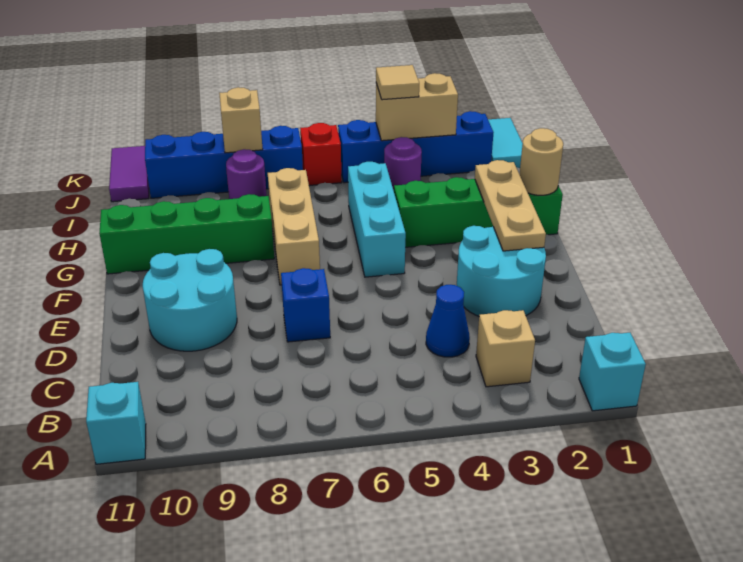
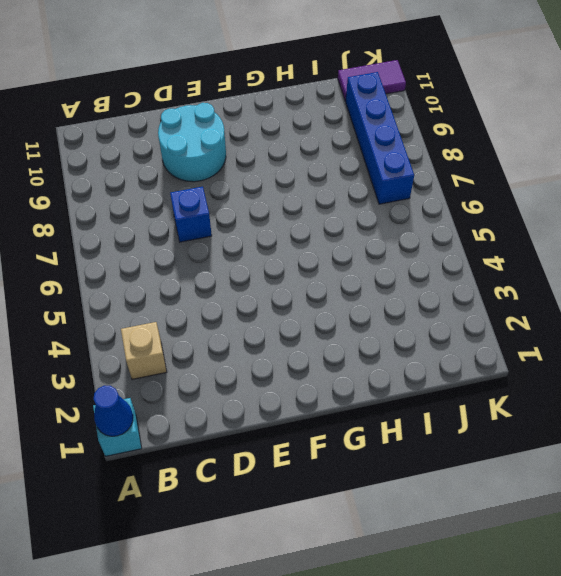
blue cone A1 level 2 -> blue cone C4 level 1
none -> cyan brick A11 level 1
none -> cyan round brick D2:E3 level 1
none -> cyan brick F5:H5 level 1

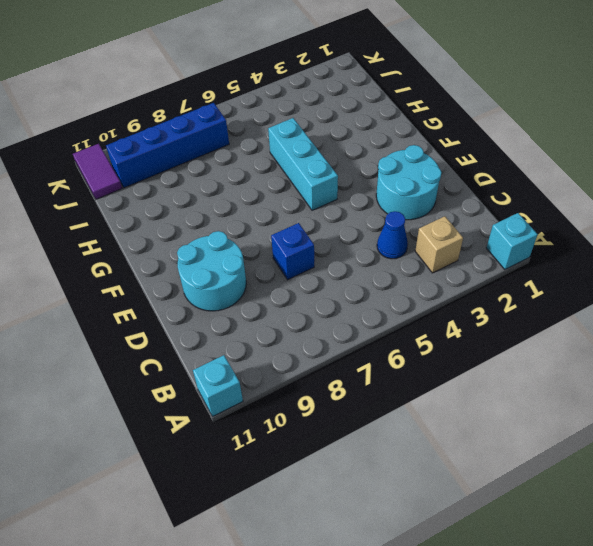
none -> tan brick F7:H7 level 1
none -> green brick G1:G4 level 1
none -> green brick G8:G11 level 1

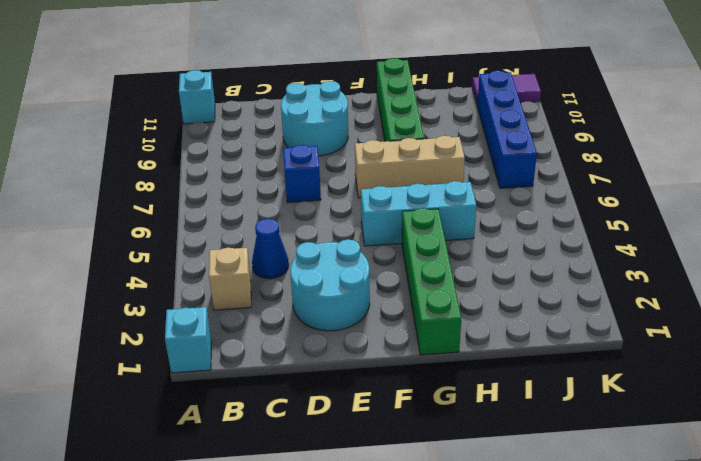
none -> purple round brick I4 level 1
none -> purple round brick I8 level 1
none -> cyan tile J1:K1 level 1

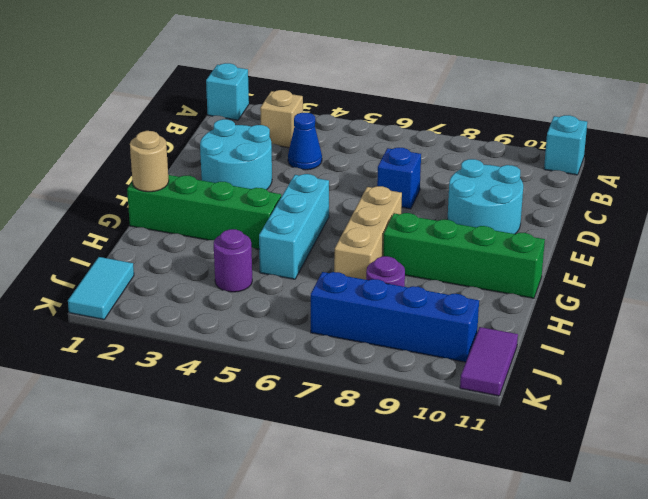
none -> blue brick J2:J5 level 1
none -> red brick J6 level 1
none -> tan plate E2:G2 level 2

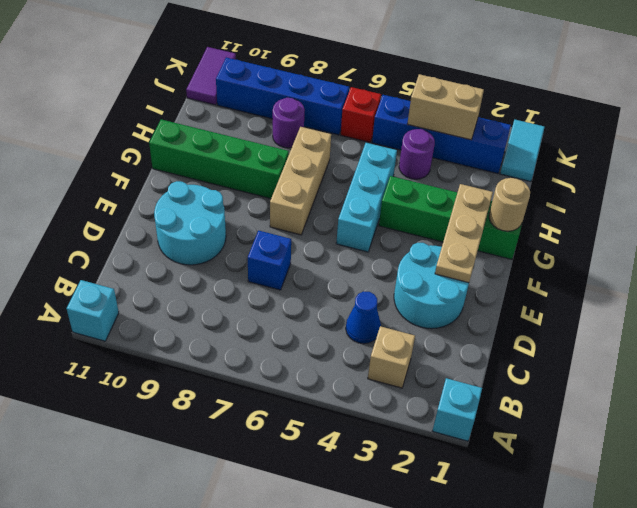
none -> tan brick J8 level 2
none -> tan tile J4 level 3

